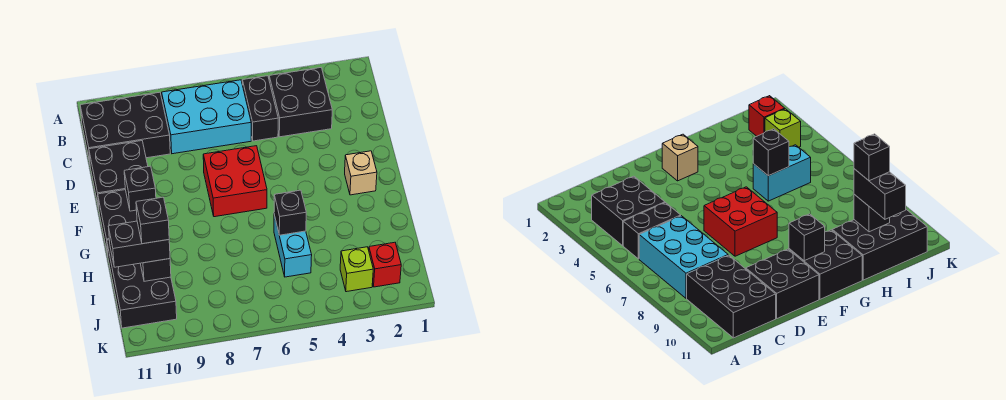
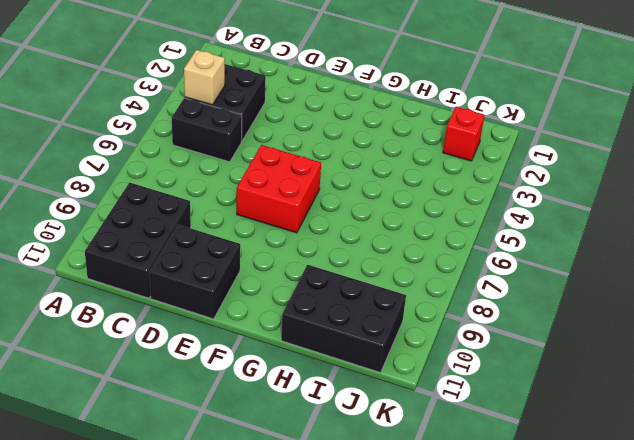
tan brick B4 level 2 -> tan brick F2 level 1
none -> cyan brick B6:C8 level 1
none -> black brick F10:G11 level 1
none -> cyan brick H5:I5 level 1

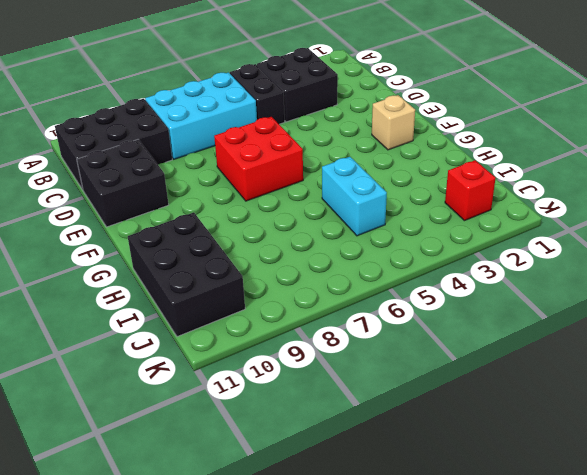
none -> black brick F10:G11 level 1
none -> lime brick J3 level 1
none -> black brick F10 level 2

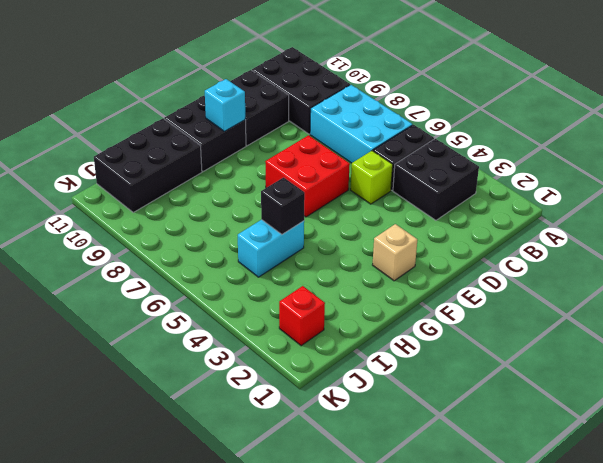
lime brick D5 level 1 -> lime brick J3 level 1
cyan brick F10 level 2 -> black brick F10 level 2
none -> black brick I10 level 2
none -> black brick I10:I11 level 3
none -> black brick I10 level 4

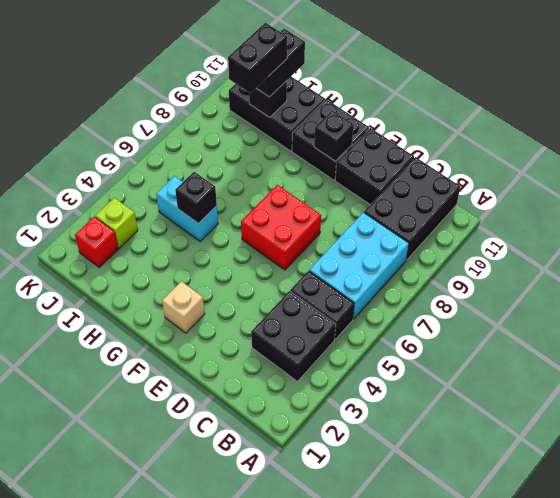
black brick I9:I10 level 4 -> black brick I10 level 4

